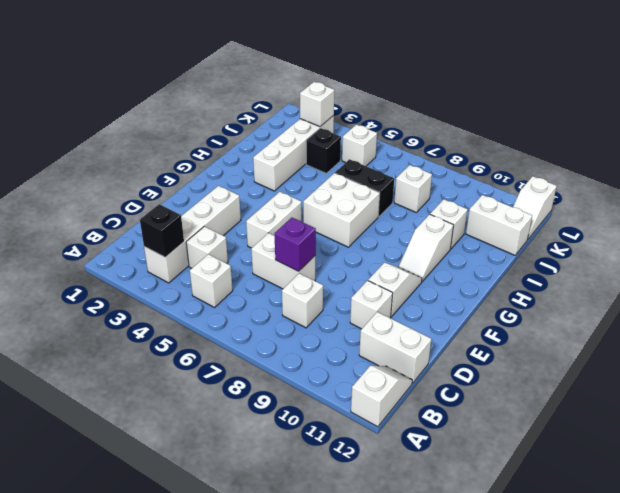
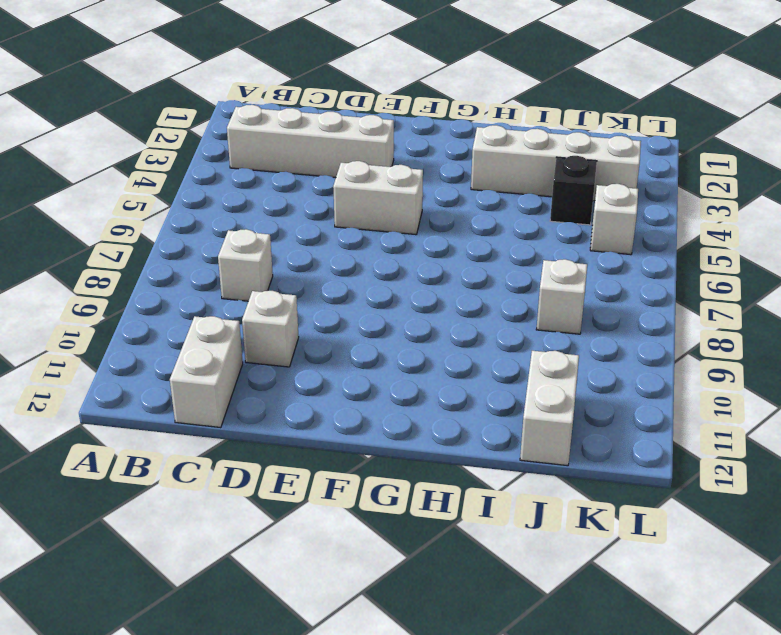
none -> white slope A12:B12 level 1 top A
none -> white brick B5 level 1
none -> white brick C4 level 1

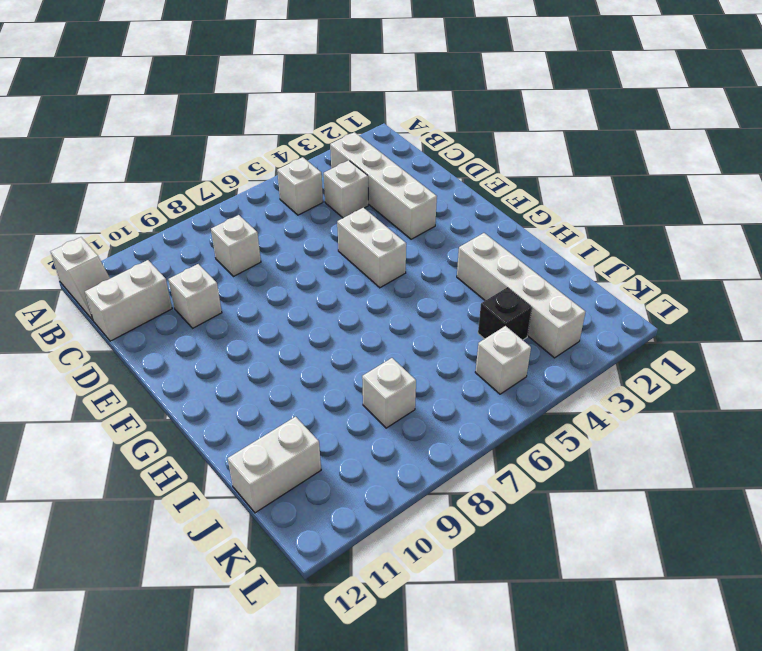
none -> white brick D6:D7 level 1
none -> white slope E10:F10 level 1 top E
none -> white brick G6:H7 level 1

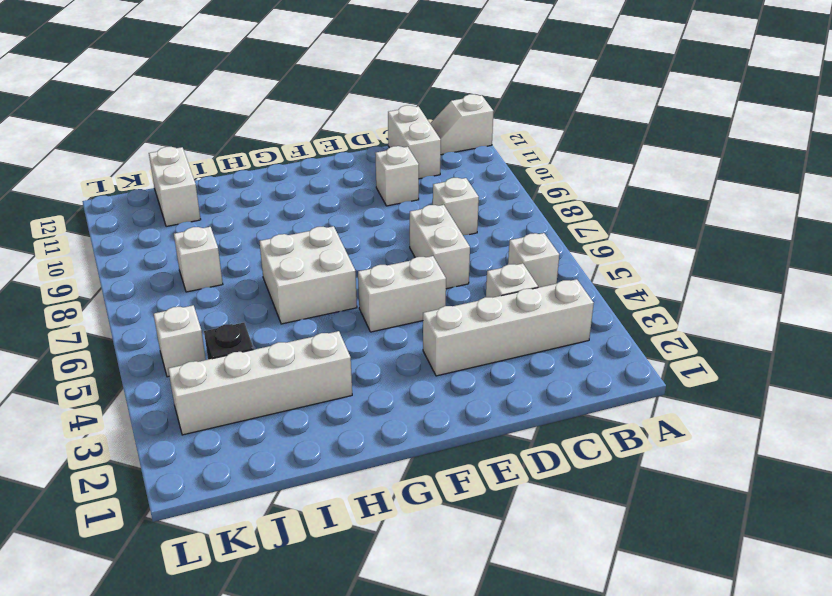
none -> white slope E10:F10 level 1 top E
none -> white slope G10:H10 level 1 top H
none -> black brick I6:I7 level 1

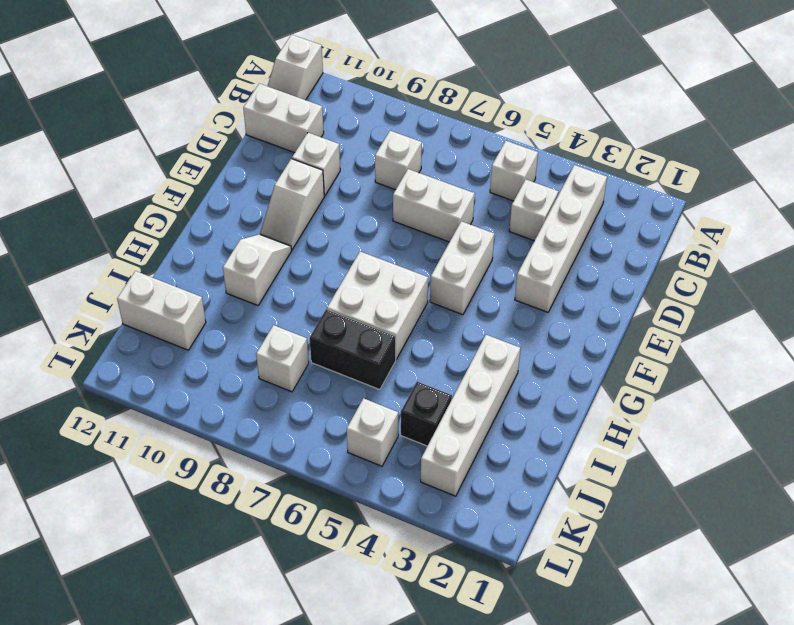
none -> white brick I10 level 1
none -> white slope K12:L12 level 1 top L
none -> black brick B3 level 2

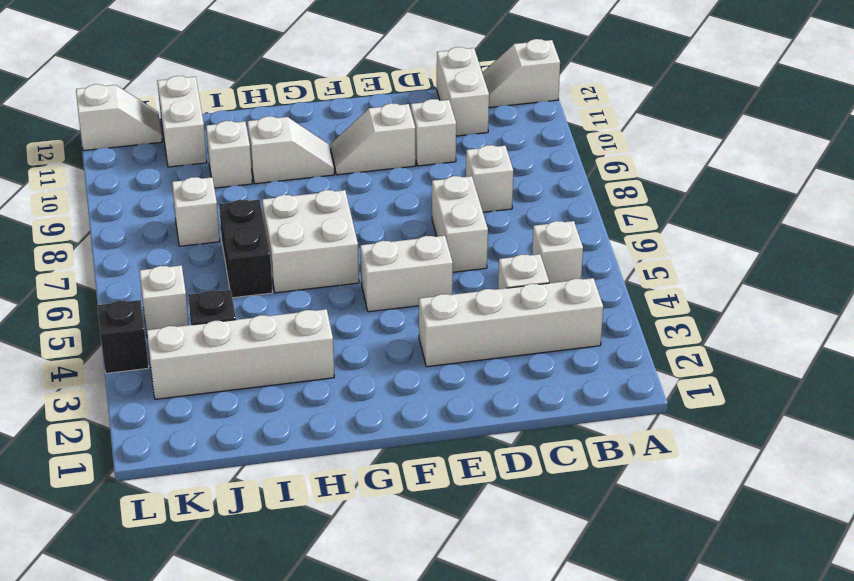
black brick L4 level 1 -> black brick B3 level 2
none -> purple brick D7 level 2
none -> white brick K3 level 2

